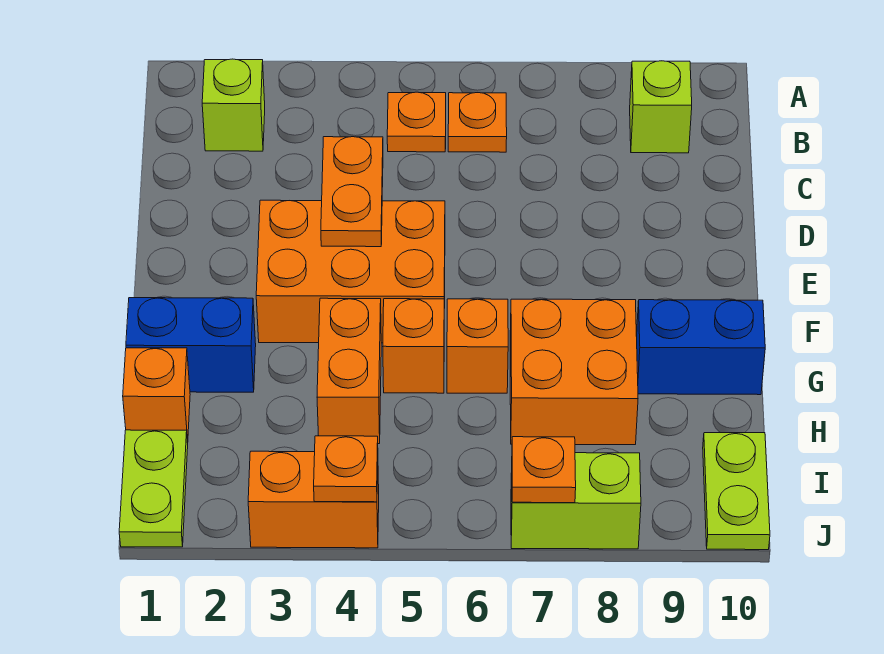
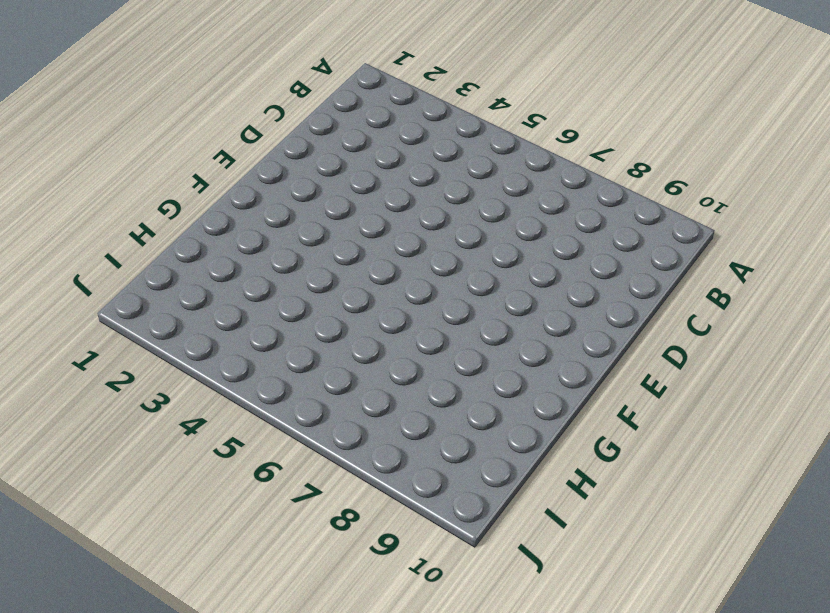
none -> lime brick B2 level 1
none -> orange plate B5 level 1
none -> orange plate B6 level 1

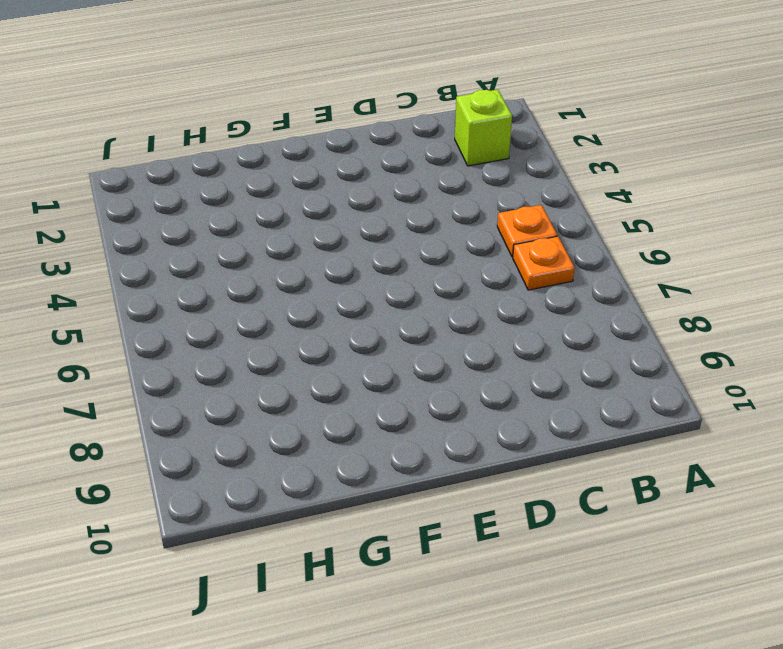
none -> lime brick B9 level 1
none -> orange brick E3:F5 level 1
none -> blue brick G1:G2 level 1

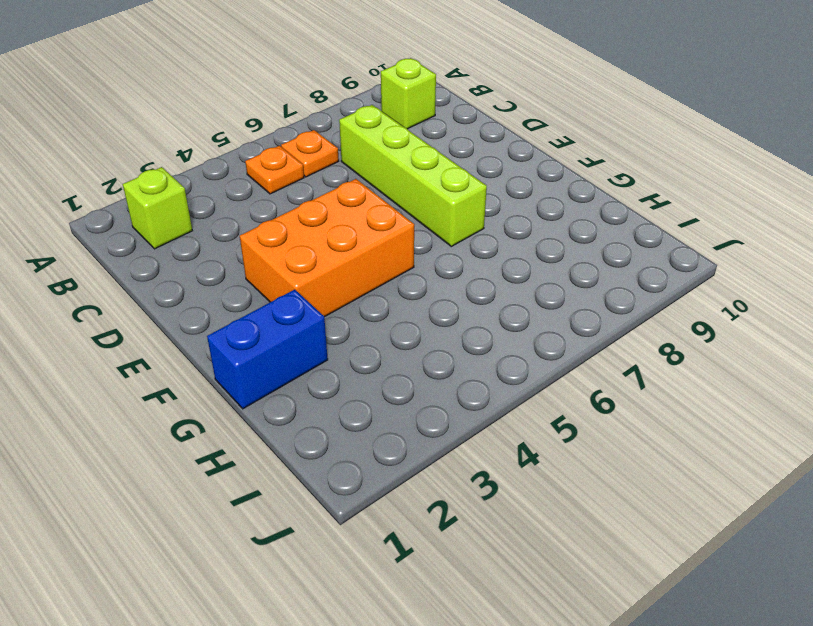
lime brick C7:F7 level 1 -> none
none -> orange brick G4:H4 level 1
none -> orange brick G5 level 1
none -> orange brick G6 level 1

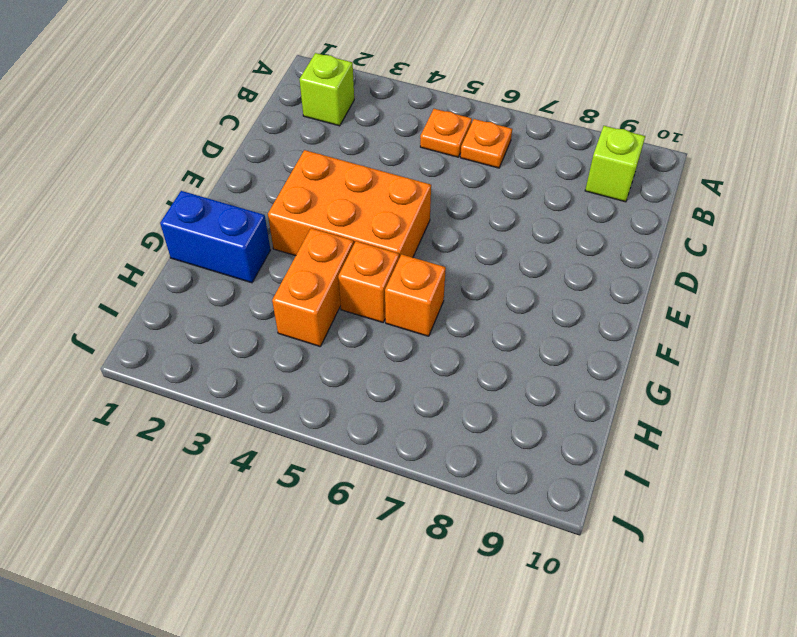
none -> orange brick G7:H8 level 1
none -> blue brick G9:G10 level 1
none -> orange brick H1 level 1

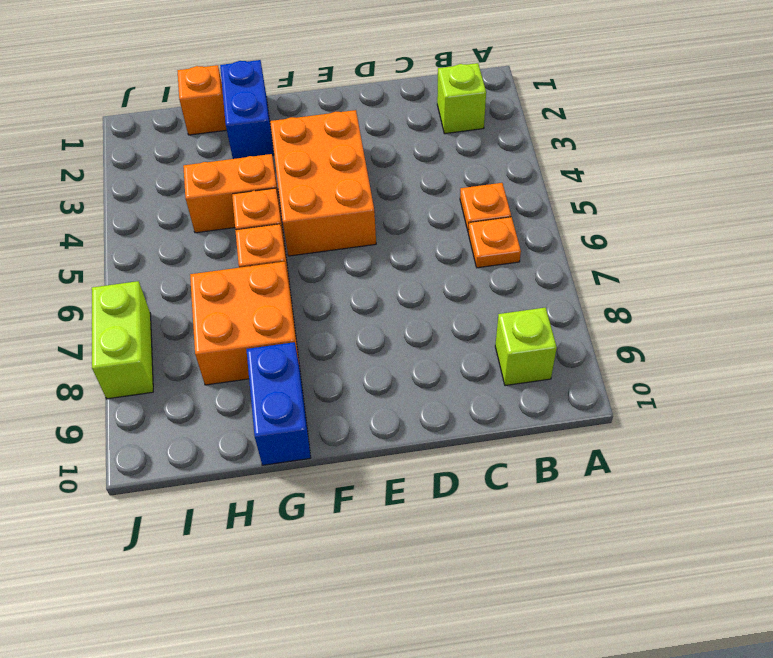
none -> lime plate I1:J1 level 1
none -> lime plate I10:J10 level 1
none -> orange brick J3:J4 level 1

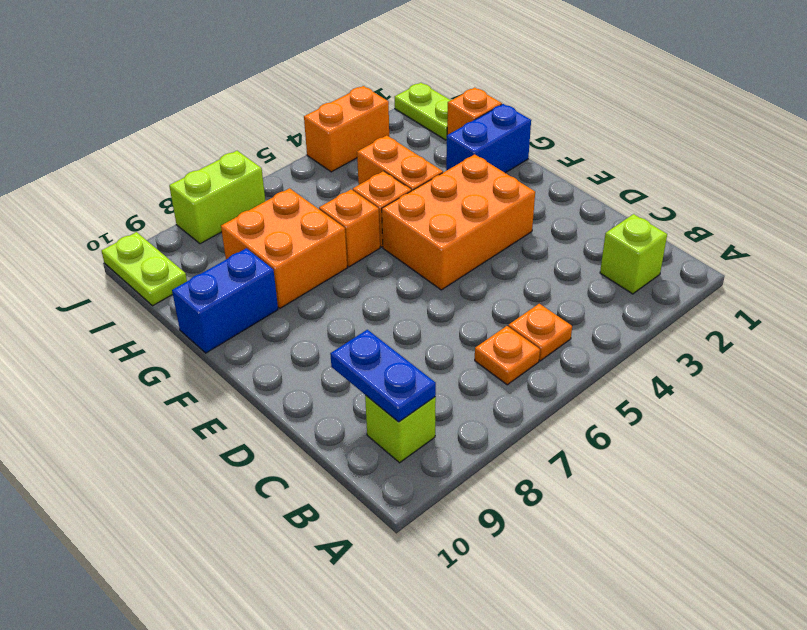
blue plate B9:C9 level 2 -> none
none -> orange plate D4:E4 level 2
none -> orange plate J4 level 2
none -> orange plate J7 level 2

